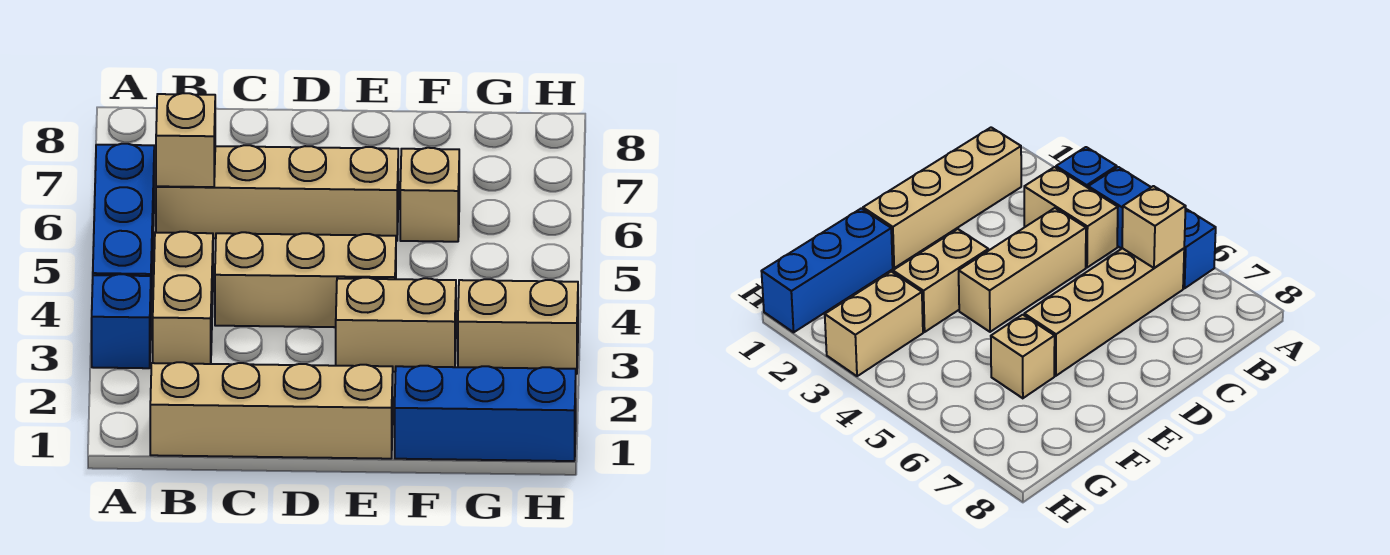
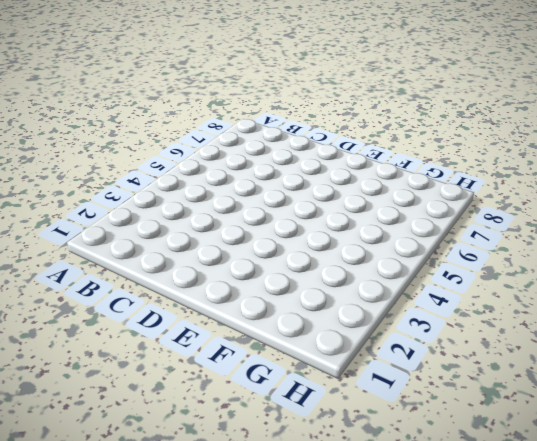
none -> blue brick A3 level 1
none -> blue brick A4:A6 level 1

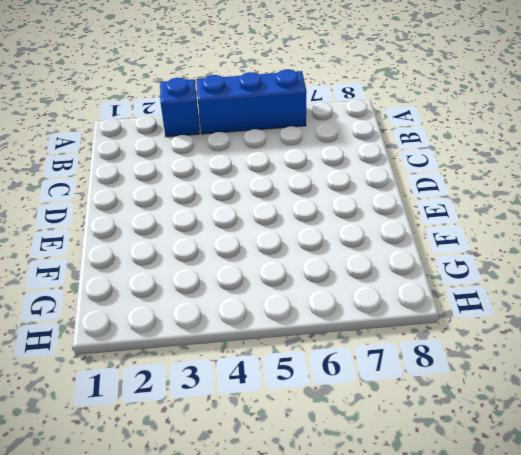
none -> tan brick B1:E1 level 1
none -> tan brick B3:B4 level 1

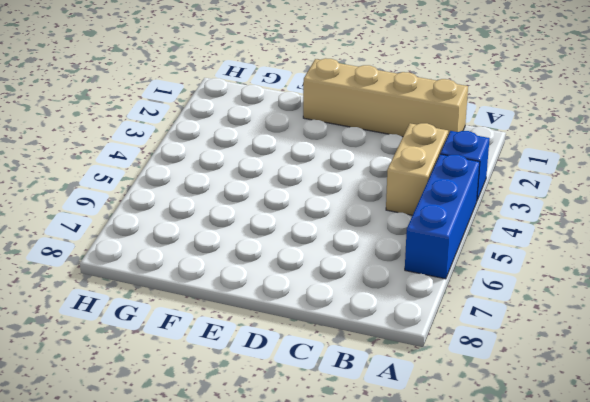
none -> tan brick B6:E6 level 1
none -> tan brick C4:E4 level 1

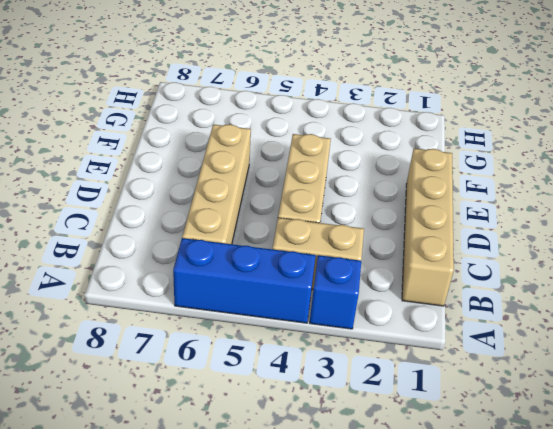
none -> tan brick E3:F3 level 1
none -> blue brick F1:H1 level 1

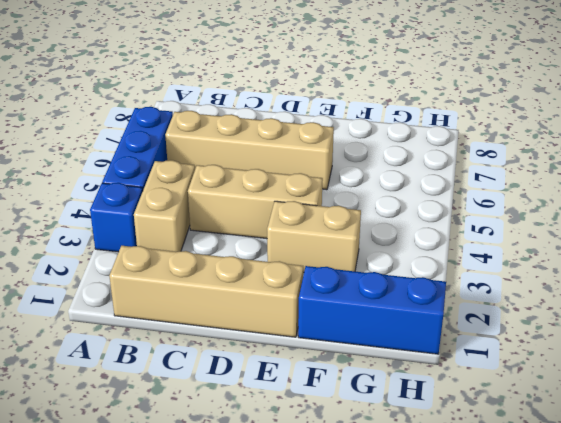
none -> tan brick F6 level 1
none -> tan brick G3:H3 level 1

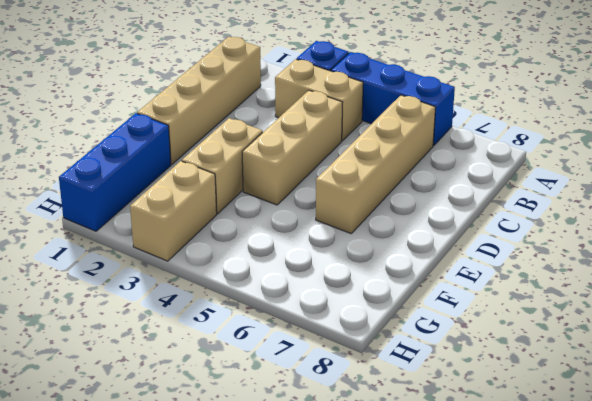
none -> tan brick F6 level 1
none -> tan brick B6 level 2

